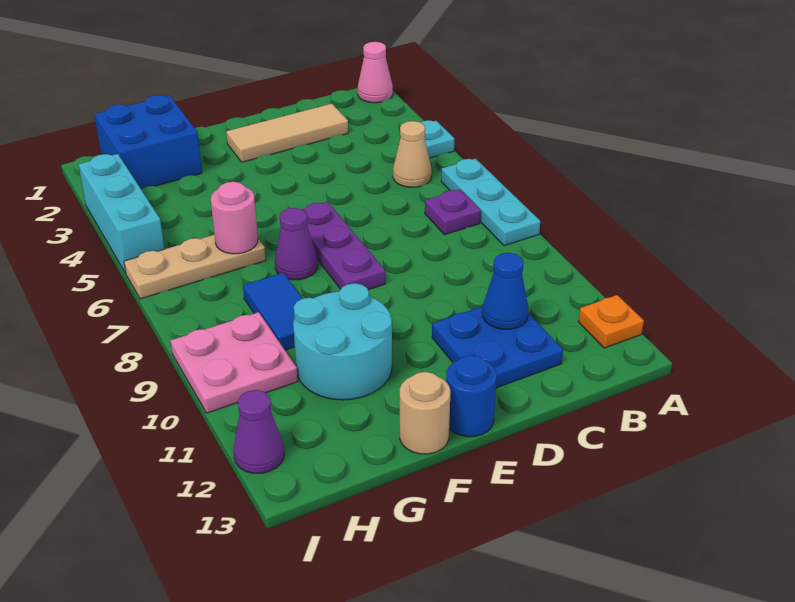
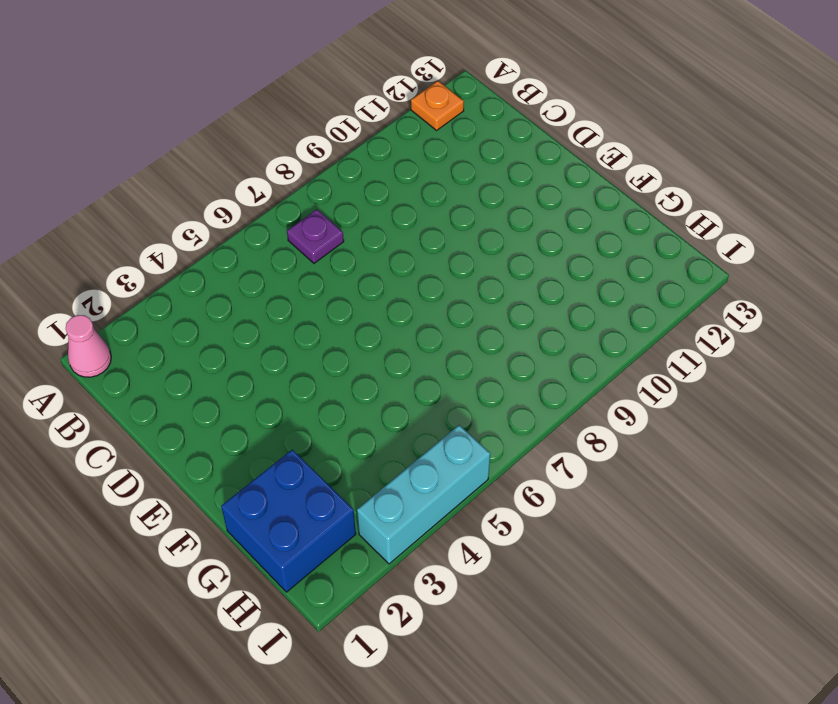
none -> cyan plate A4 level 1
none -> cyan plate A6:A8 level 1
none -> tan cone B5 level 1

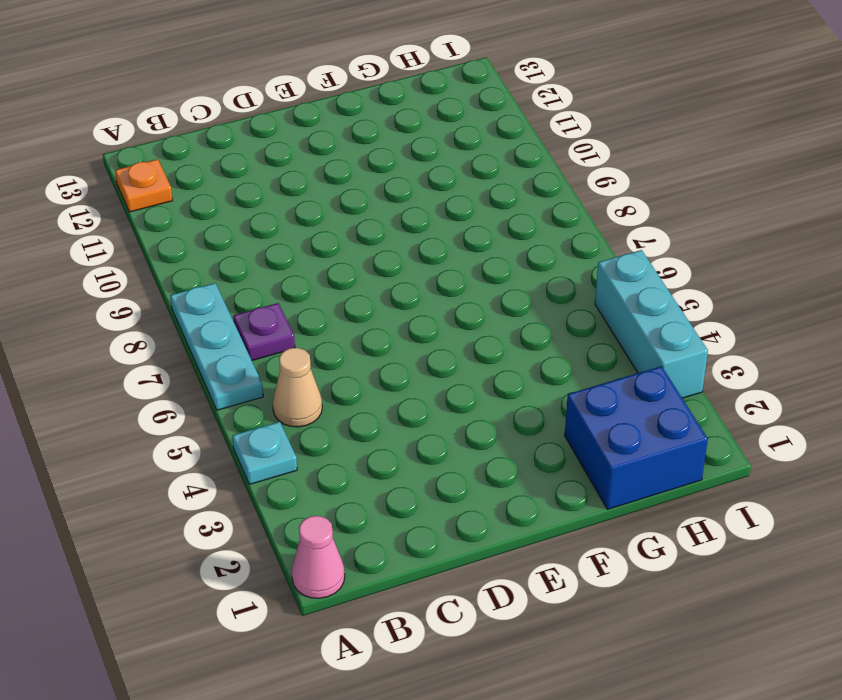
none -> tan tile C2:E2 level 1
none -> blue plate C11:D12 level 1
none -> purple plate E6:E8 level 1

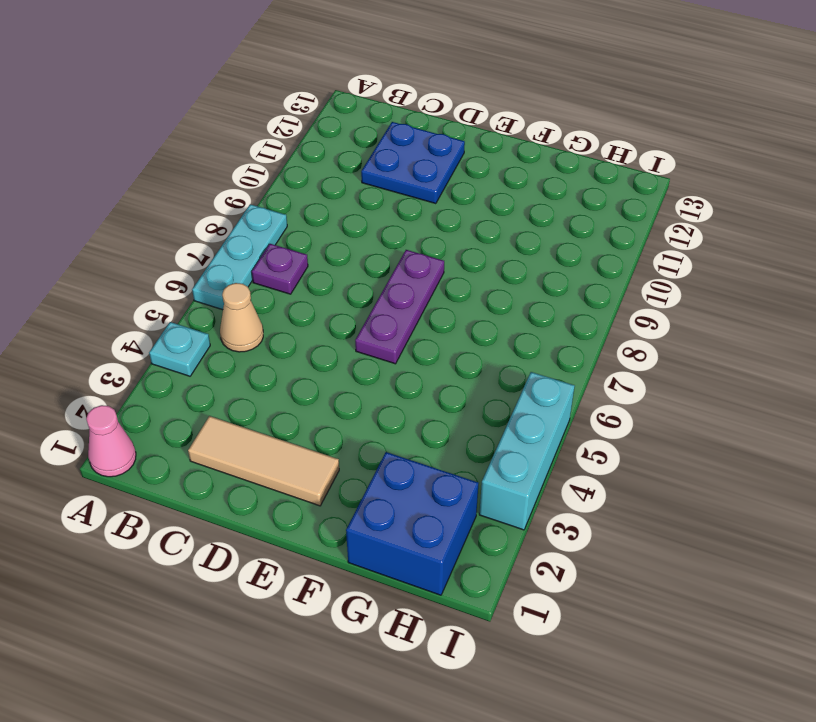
none -> orange plate A12 level 1
none -> blue round brick E13 level 1
none -> purple cone F7 level 1

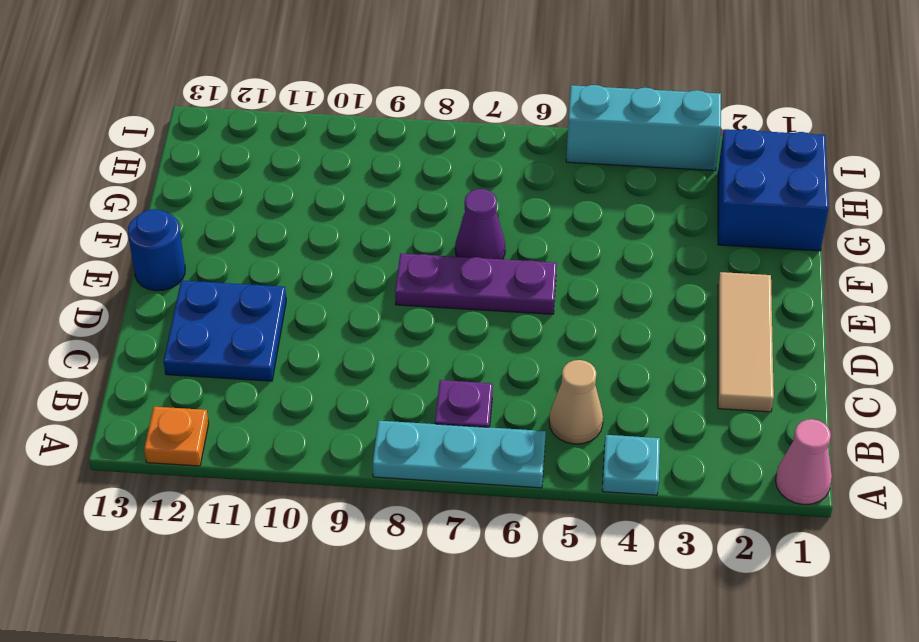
none -> cyan round brick F10:G11 level 1
none -> tan round brick F13 level 1
none -> tan plate G6:I6 level 1

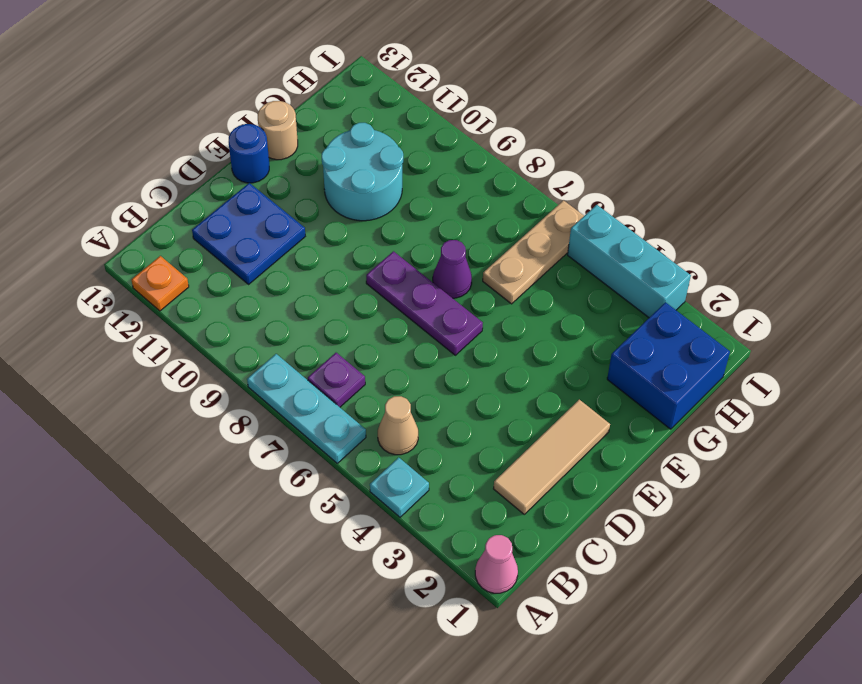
none -> blue tile G8:G9 level 1
none -> pink plate H9:I10 level 1
none -> purple cone I12 level 1

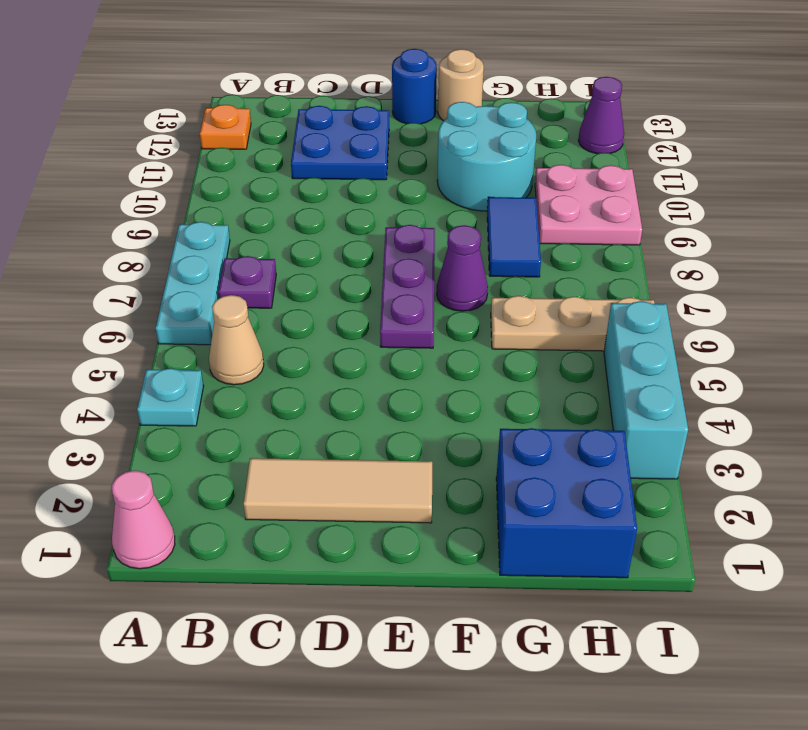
none -> blue cone C11 level 2
none -> pink round brick G6 level 2

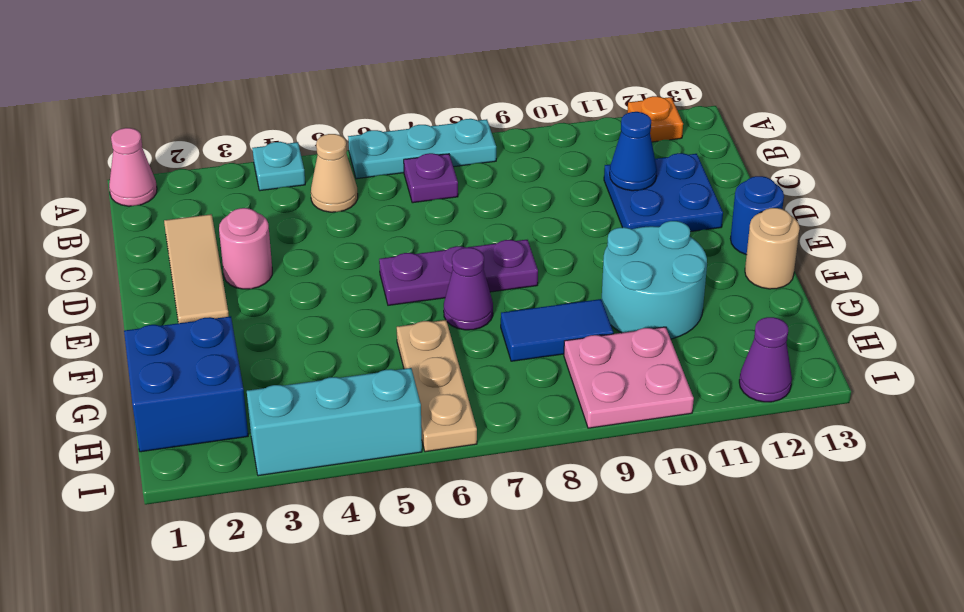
pink round brick D3 level 1 -> pink round brick G6 level 2

